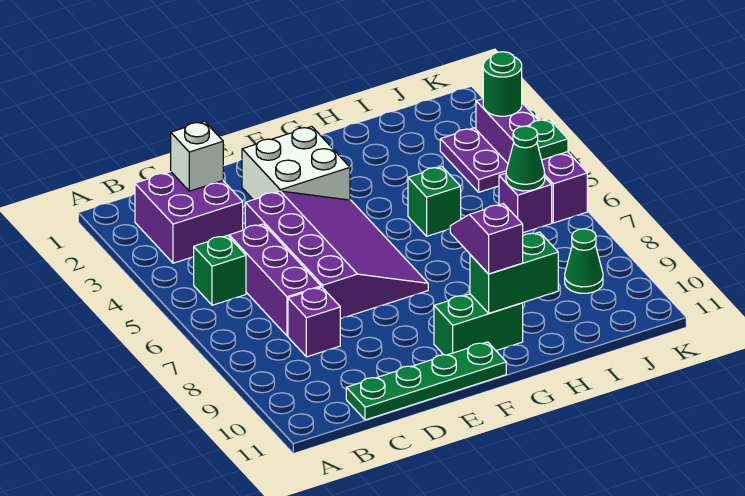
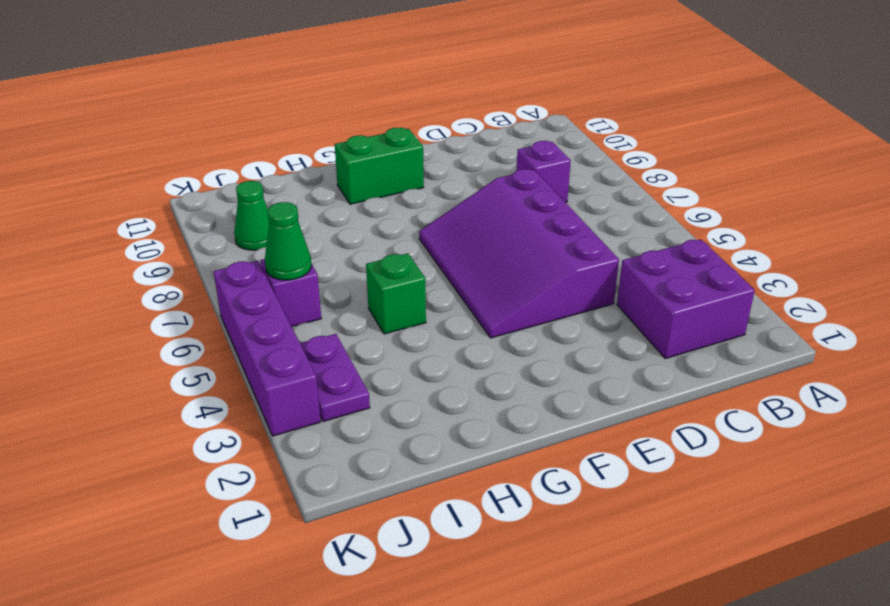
none -> green brick B5 level 1
none -> purple brick C5:C7 level 1
none -> green plate C11:F11 level 1

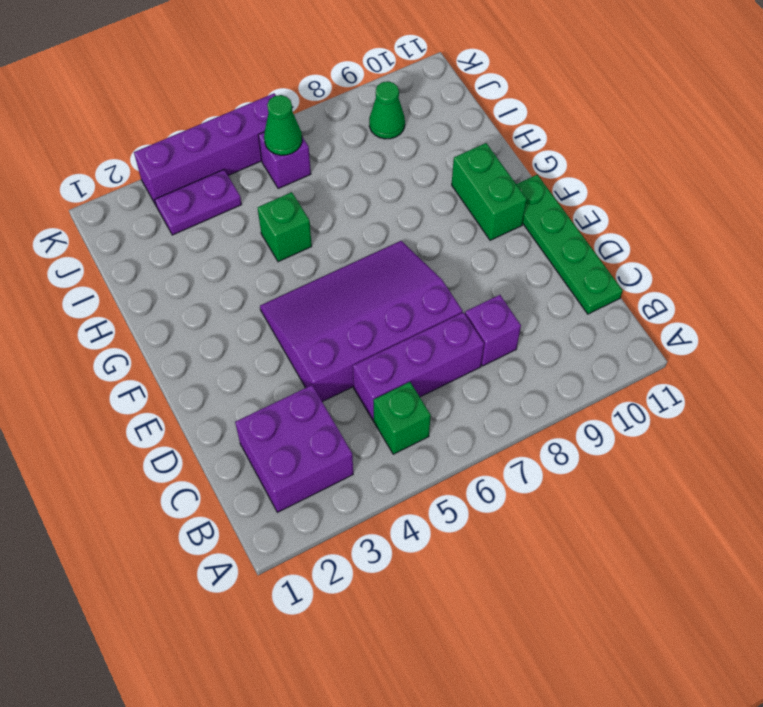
none -> white brick E2:F3 level 1
none -> white brick C2 level 2
none -> green brick G10:H10 level 2

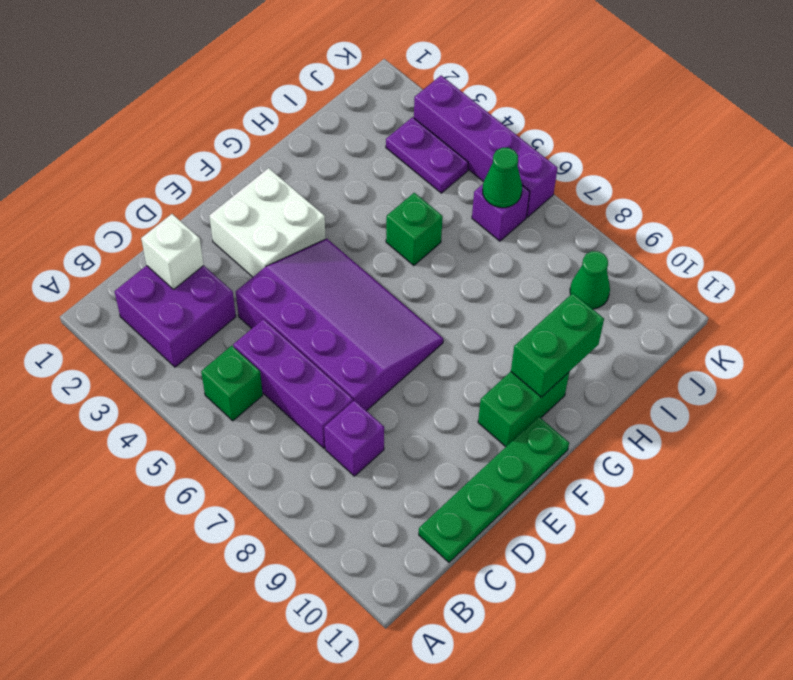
none -> green round brick K3 level 2
none -> green plate K5 level 2
none -> purple slope G9:G10 level 3 top 10

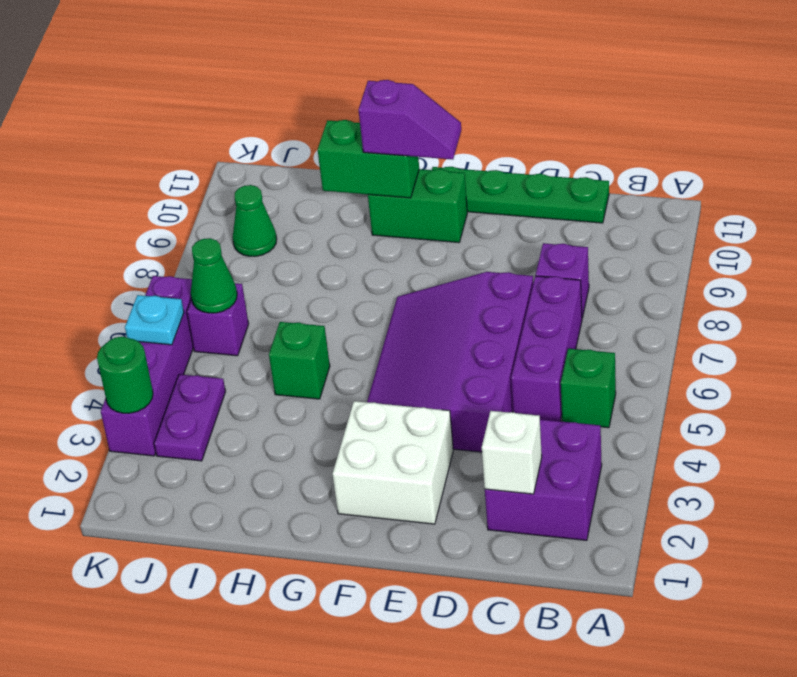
purple slope F10:G10 level 3 top G -> purple slope G9:G10 level 3 top 10
cyan plate K5 level 2 -> green plate K5 level 2

